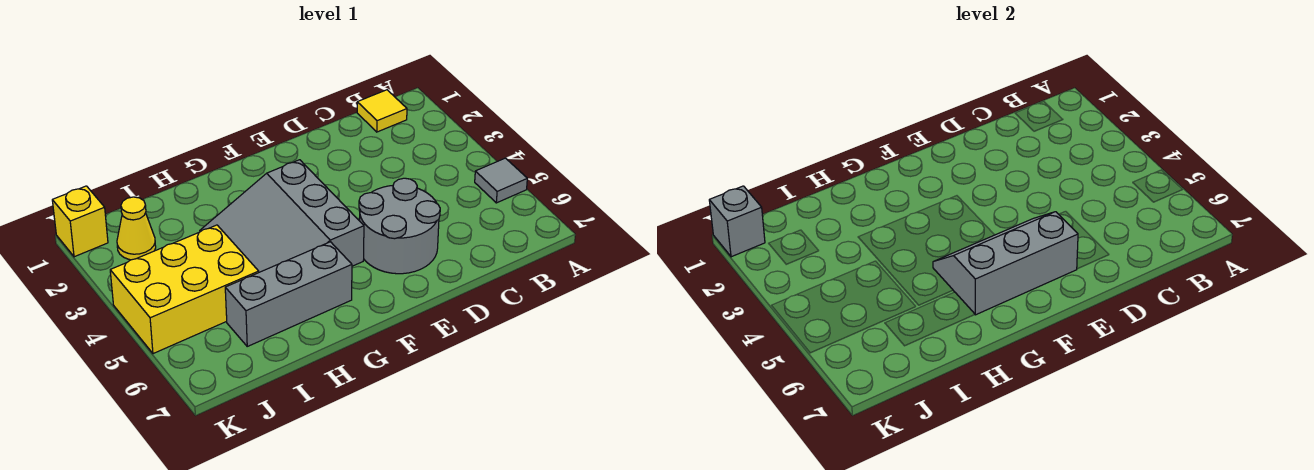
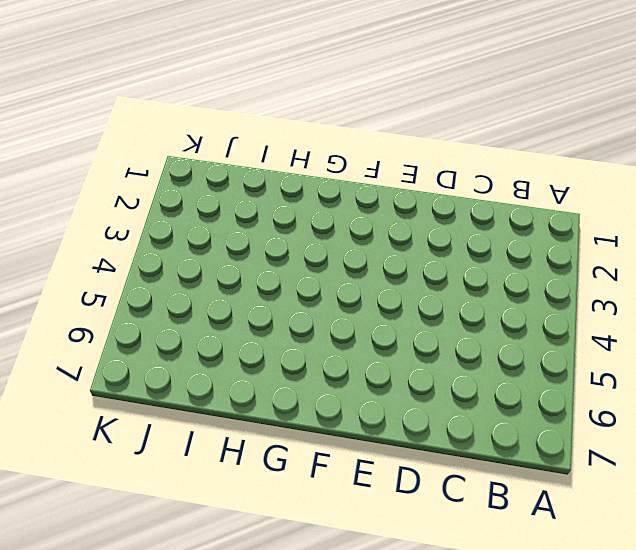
none -> grey tile A5 level 1
none -> yellow tile B1 level 1

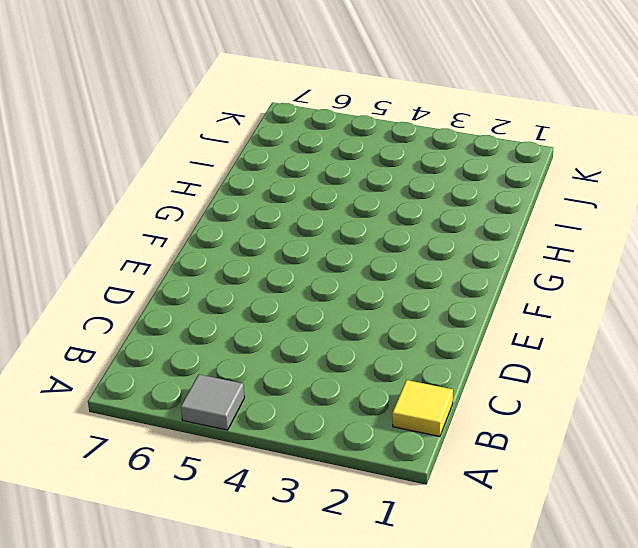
none -> grey round brick D5:E6 level 1
none -> grey slope F3:H5 level 1 top F

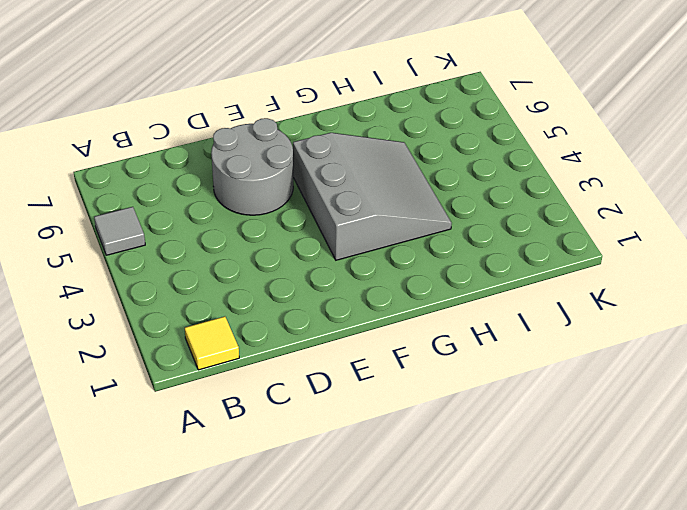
none -> grey brick G6:I6 level 1
none -> yellow brick I4:K5 level 1

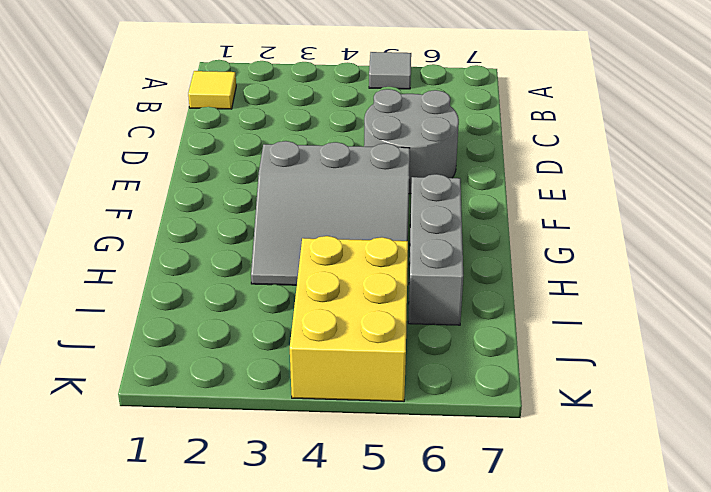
none -> yellow cone J2 level 1
none -> yellow brick K1 level 1

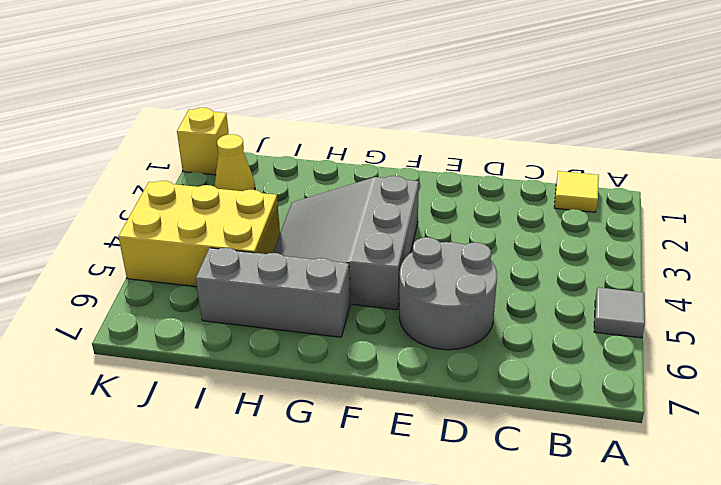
none -> grey slope E5:G6 level 2 top 6
none -> grey brick K1 level 2

